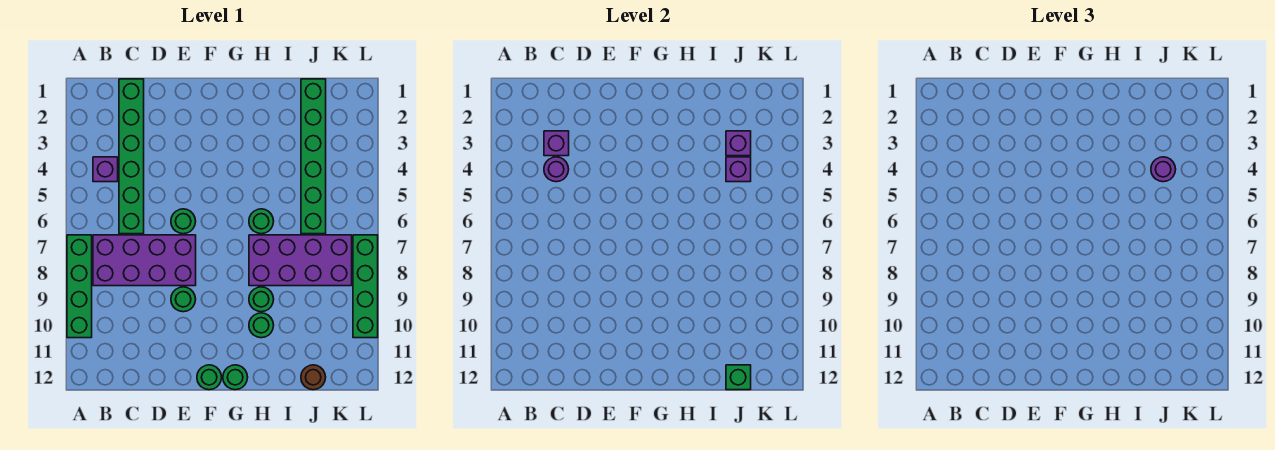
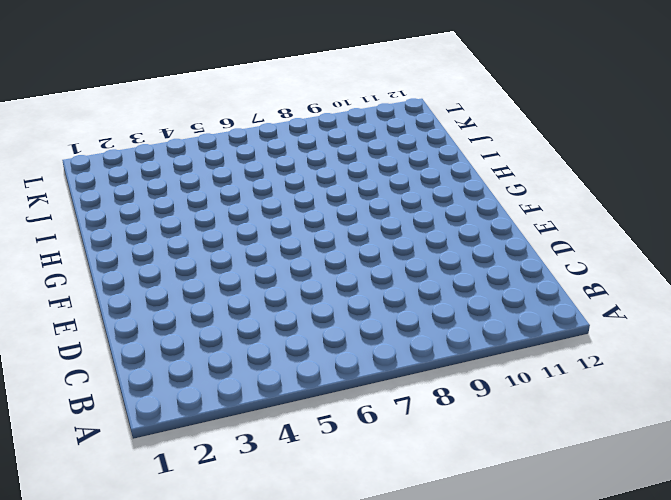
none -> green brick A7:A10 level 1
none -> purple brick B4 level 1
none -> purple brick B7:E8 level 1

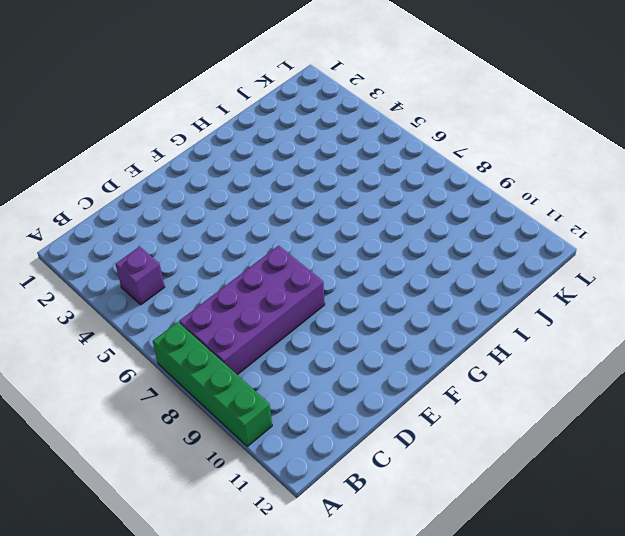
none -> green brick C1:C6 level 1
none -> green round brick E6 level 1
none -> green round brick E9 level 1

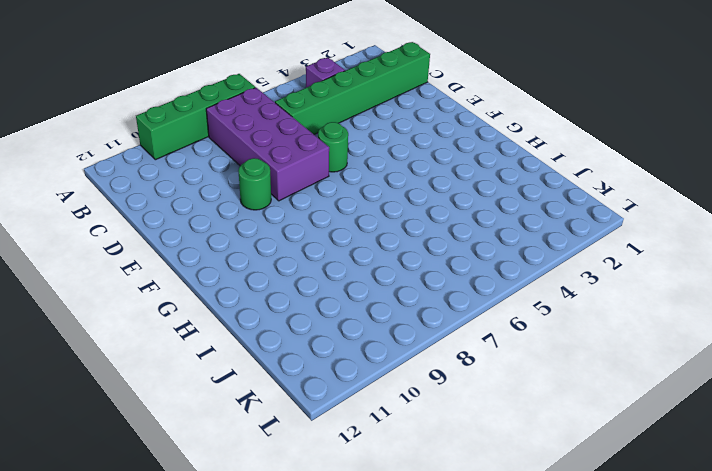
none -> green round brick F12 level 1
none -> green round brick G12 level 1
none -> green round brick H6 level 1

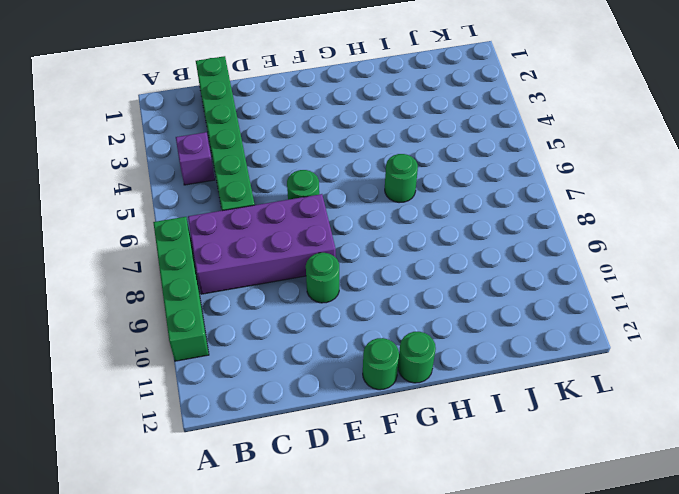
none -> purple brick H7:K8 level 1
none -> green round brick H9 level 1
none -> green round brick H10 level 1

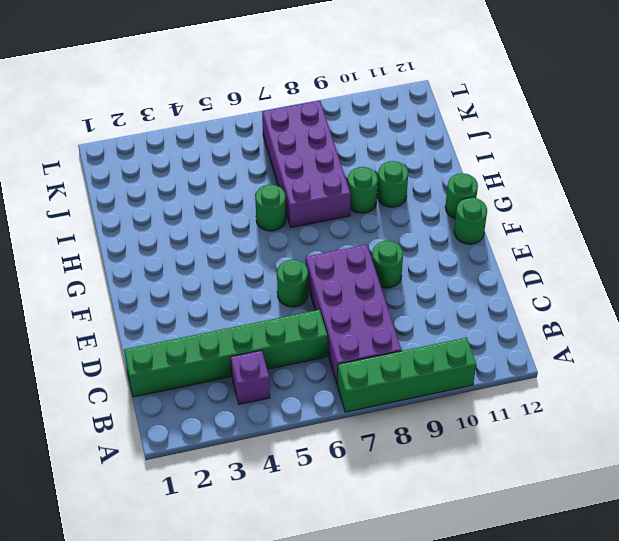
none -> green brick J1:J6 level 1
none -> brown round brick J12 level 1
none -> green brick L7:L10 level 1

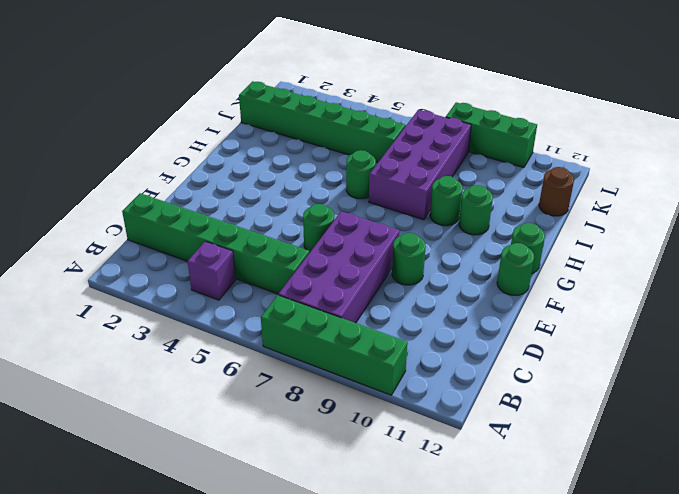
green brick L8:L10 level 1 -> green brick L7:L10 level 1
none -> purple brick C3 level 2
none -> purple round brick C4 level 2
none -> purple brick J3 level 2

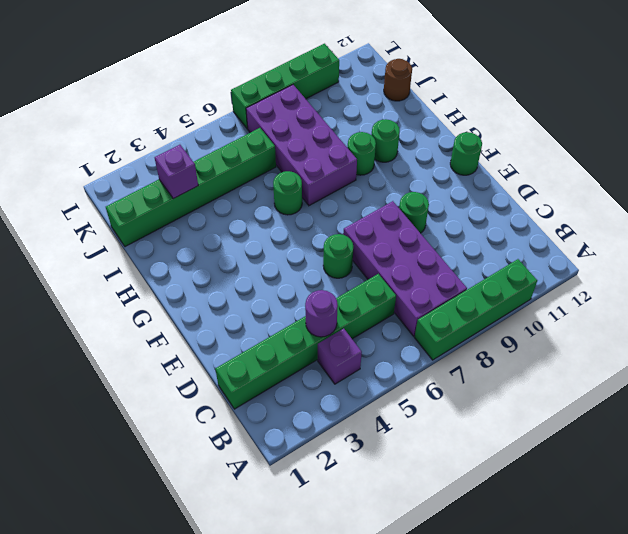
none -> green round brick G12 level 1
none -> purple brick C3 level 2
none -> purple brick J4 level 2

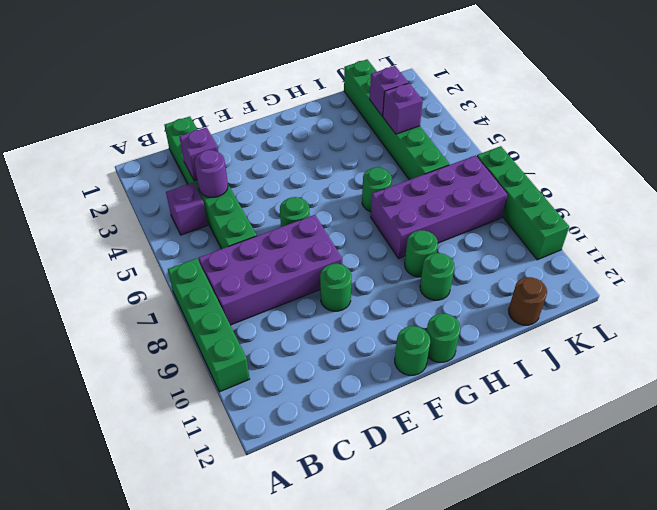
none -> green brick J12 level 2
none -> purple round brick J4 level 3

